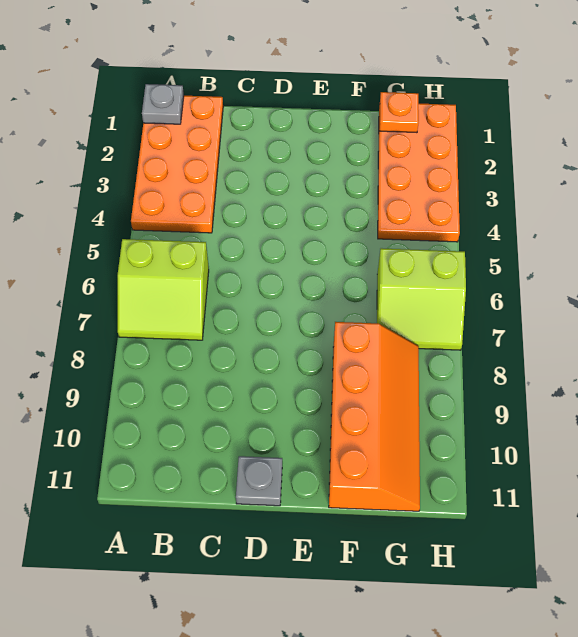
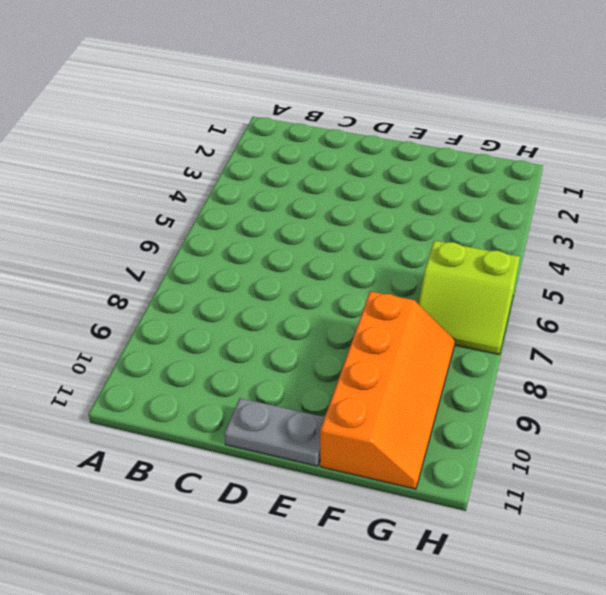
grey plate D11:E11 level 1 -> grey plate D11 level 1
none -> orange plate A1:B4 level 1
none -> lime slope A6:B7 level 1 top 6

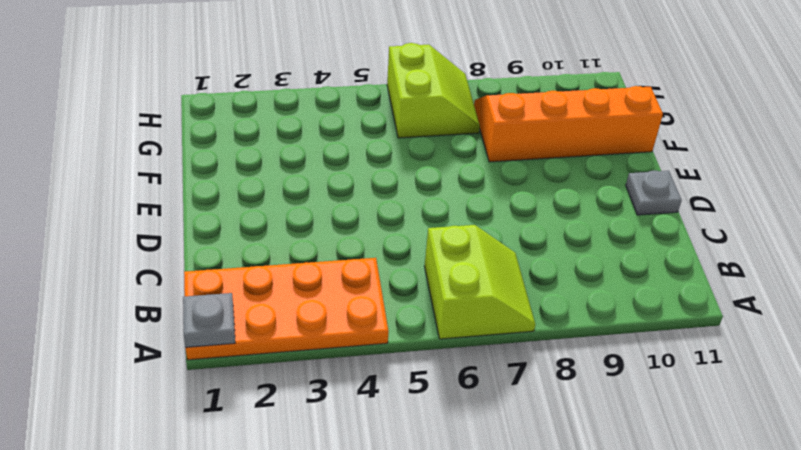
none -> orange plate G1:H4 level 1
none -> orange plate G1 level 2

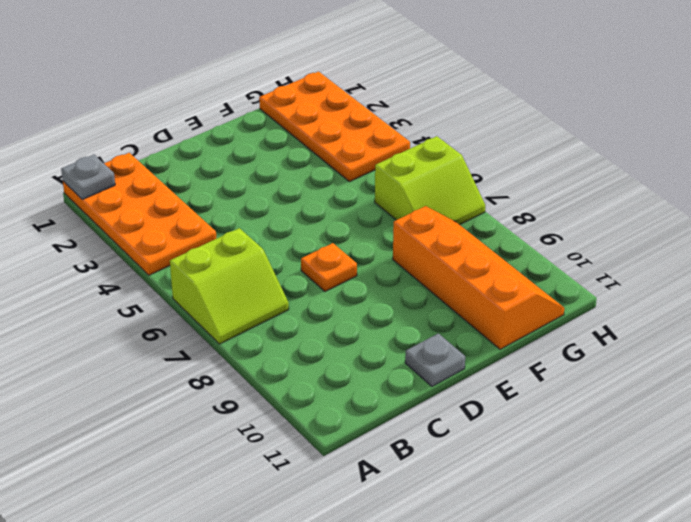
orange plate D7 level 1 -> orange plate G1 level 2

